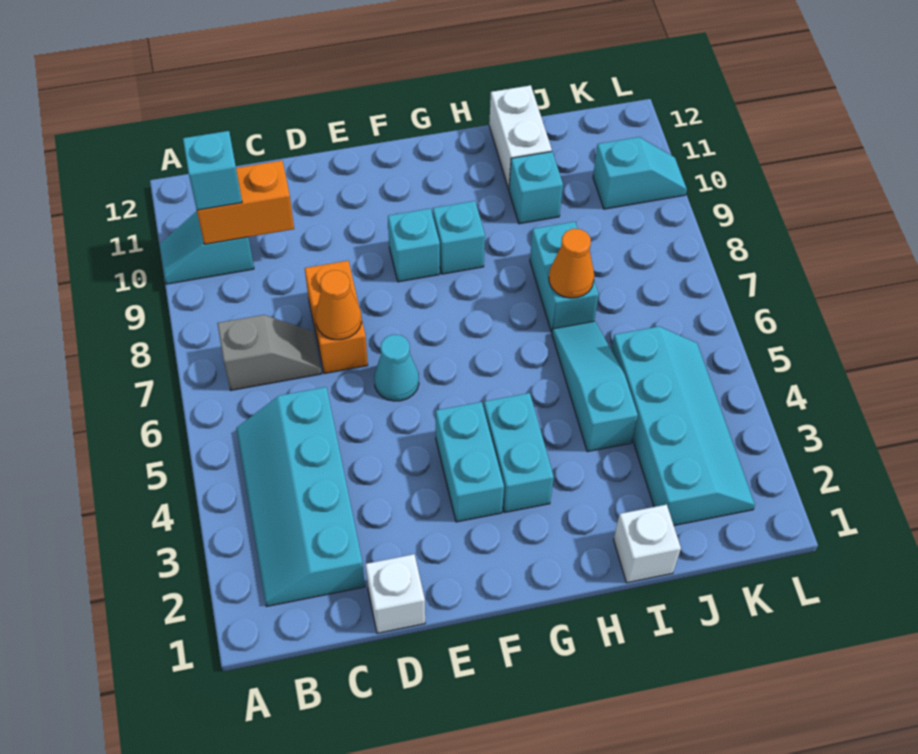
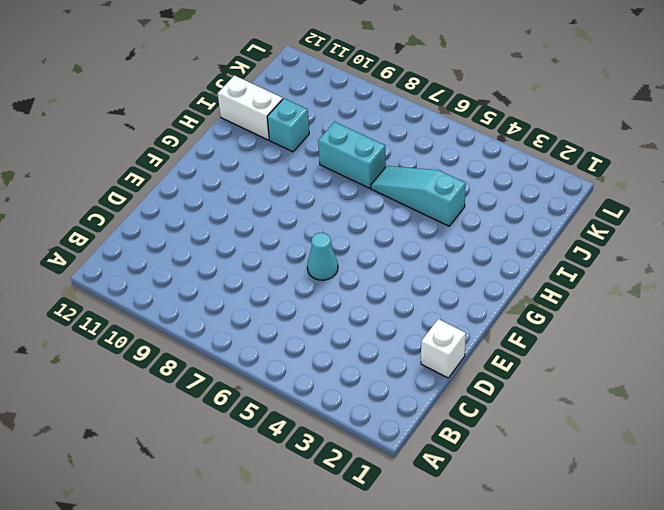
none -> cyan slope A10:B10 level 1 top B
none -> cyan slope B2:C5 level 1 top C
none -> grey slope B7:C7 level 1 top B

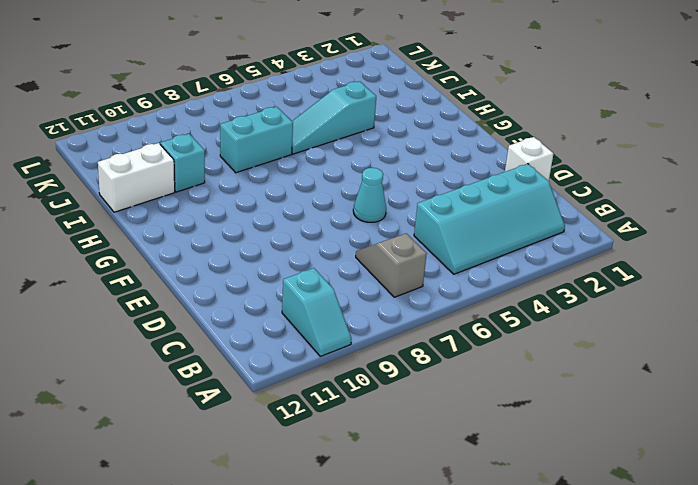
none -> orange brick D7:D8 level 1
none -> cyan brick F3:F4 level 1
none -> cyan brick F9 level 1

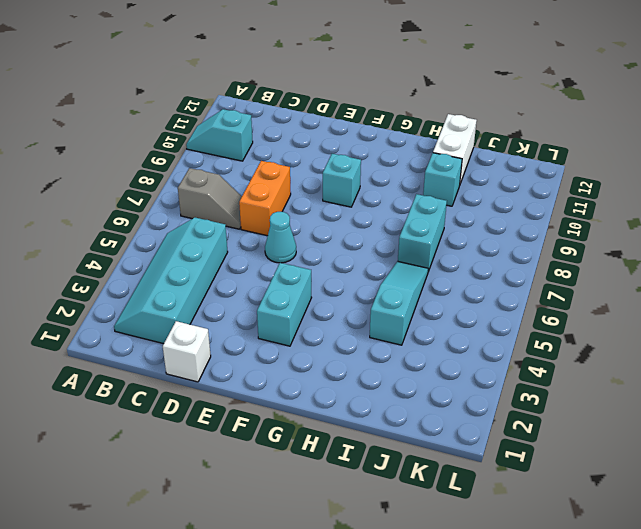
none -> cyan brick G3:G4 level 1
none -> cyan brick G9 level 1
none -> white brick I1 level 1

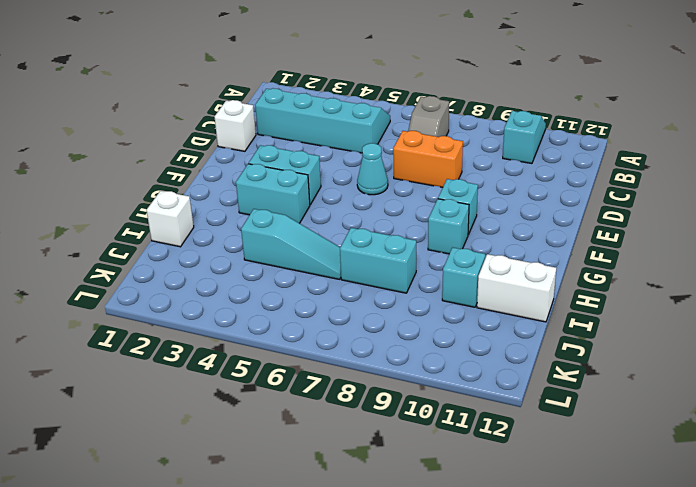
none -> cyan slope J2:K5 level 1 top J
none -> cyan slope K10:L10 level 1 top K
none -> orange brick B10:C10 level 2

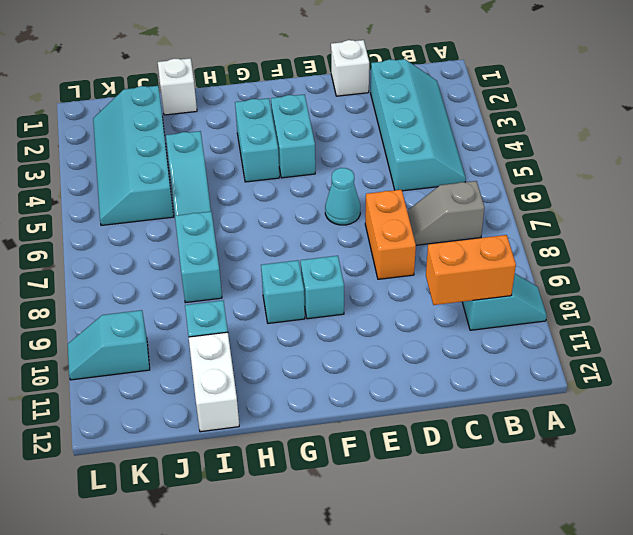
none -> orange cone D7 level 2
none -> orange cone I7 level 2
none -> cyan brick B10 level 3

